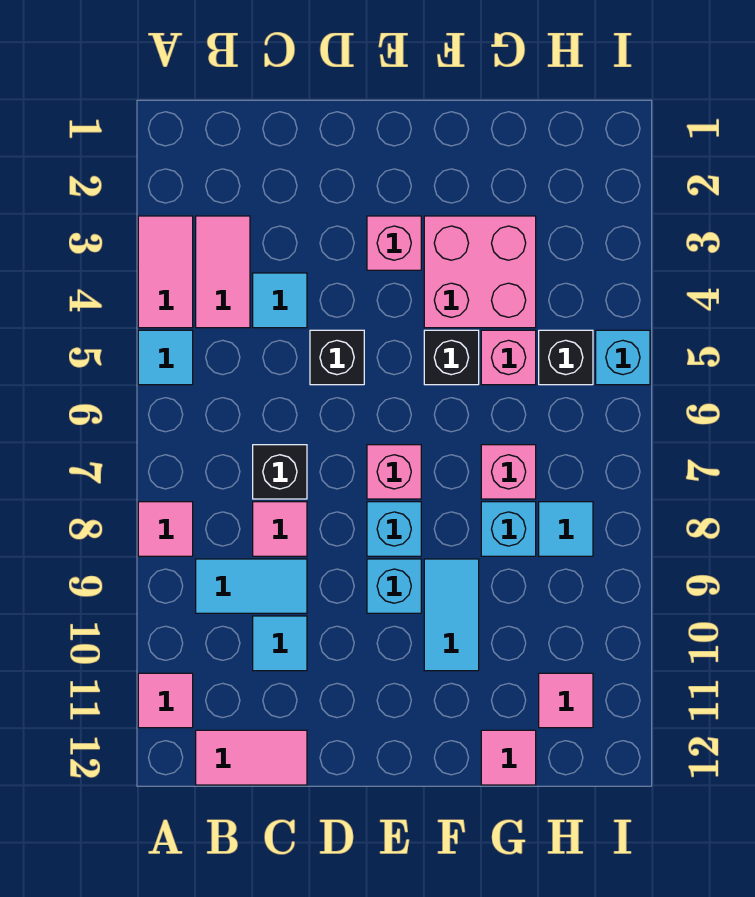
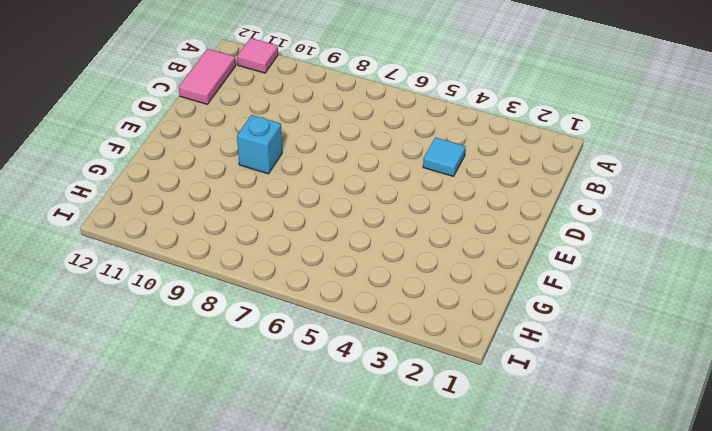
none -> pink tile A3:A4 level 1
none -> cyan tile A5 level 1
none -> pink tile A8 level 1

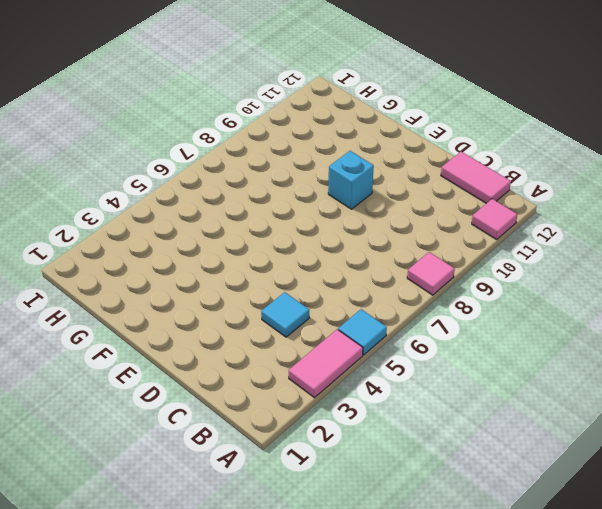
none -> pink tile B3:B4 level 1
none -> cyan tile B9:C9 level 1
none -> black brick C7 level 1

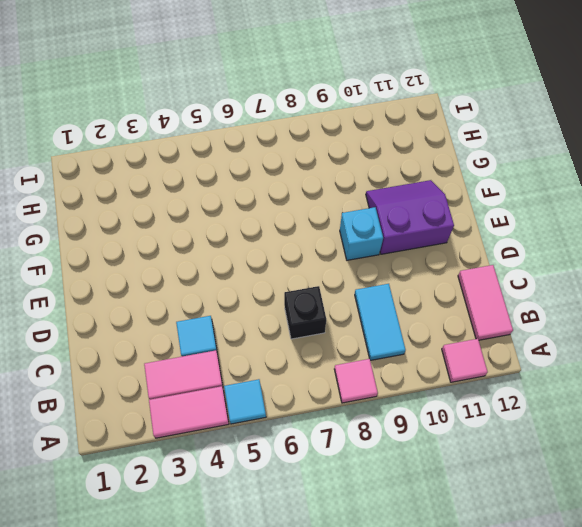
purple slope E10:F11 level 1 top E -> cyan tile F9:F10 level 1
none -> pink tile C8 level 1
none -> cyan tile C10 level 1
none -> black brick D5 level 1

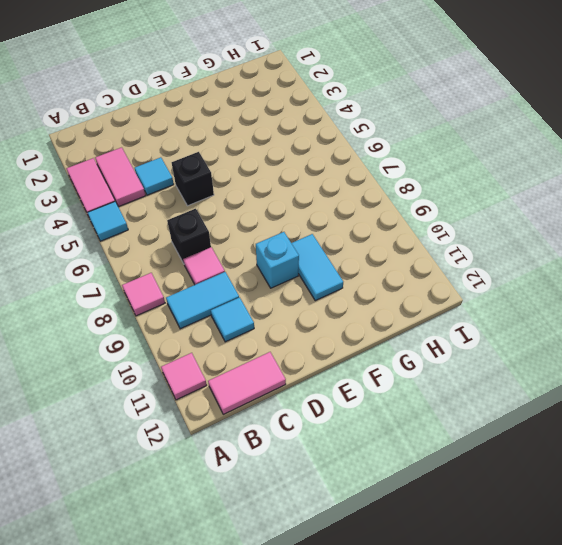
none -> pink brick E3 level 1
none -> pink brick E7 level 1
none -> cyan brick E8 level 1

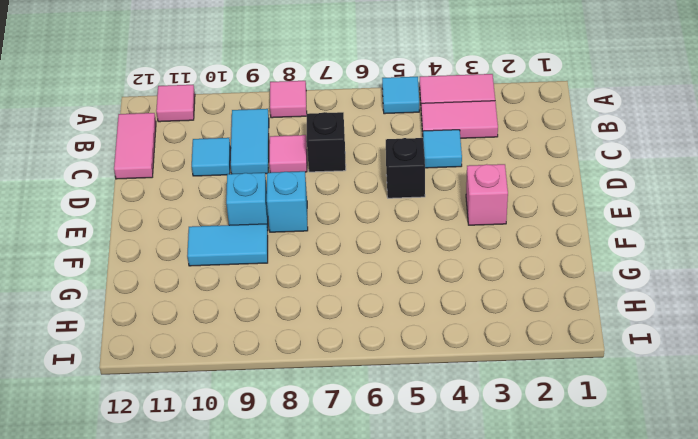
none -> pink brick E7 level 1
none -> pink brick F3:G4 level 1
none -> black brick F5 level 1

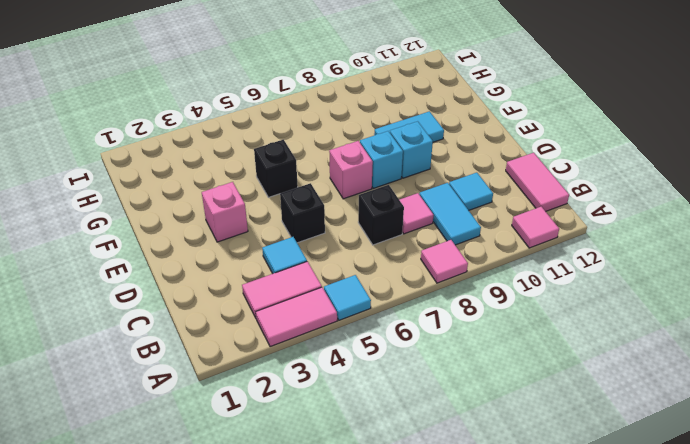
none -> pink brick F3:G4 level 1
none -> pink brick G5 level 1
none -> pink brick G7 level 1

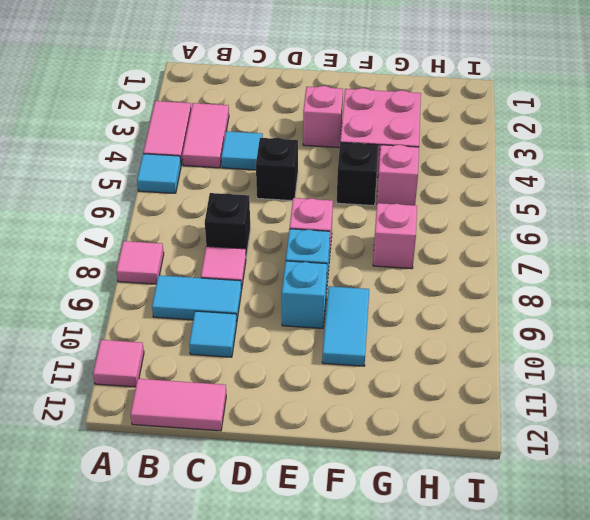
none -> cyan brick G8 level 1
none -> pink tile G12 level 1
none -> black brick H5 level 1

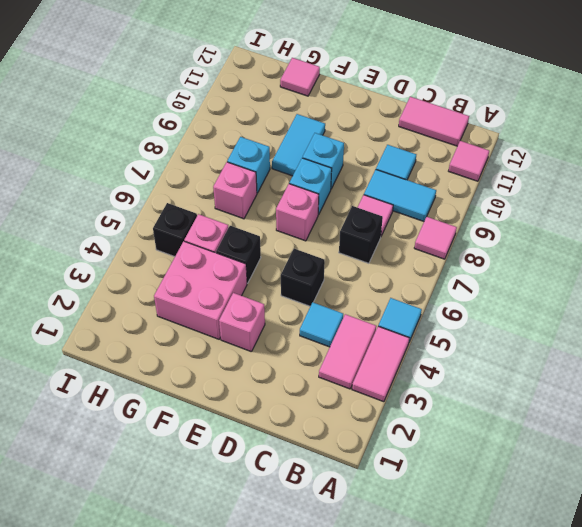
none -> cyan tile H8 level 1
none -> pink tile H11 level 1
none -> cyan brick I5 level 1

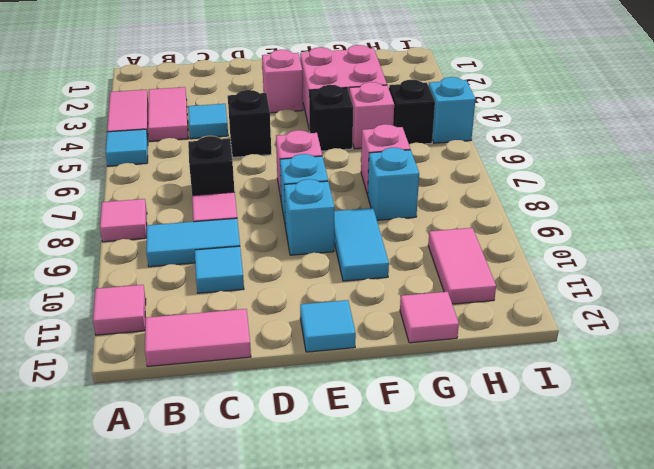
cyan tile E12 level 1 -> cyan tile H8 level 1
pink tile H10:H11 level 1 -> pink tile H11 level 1

